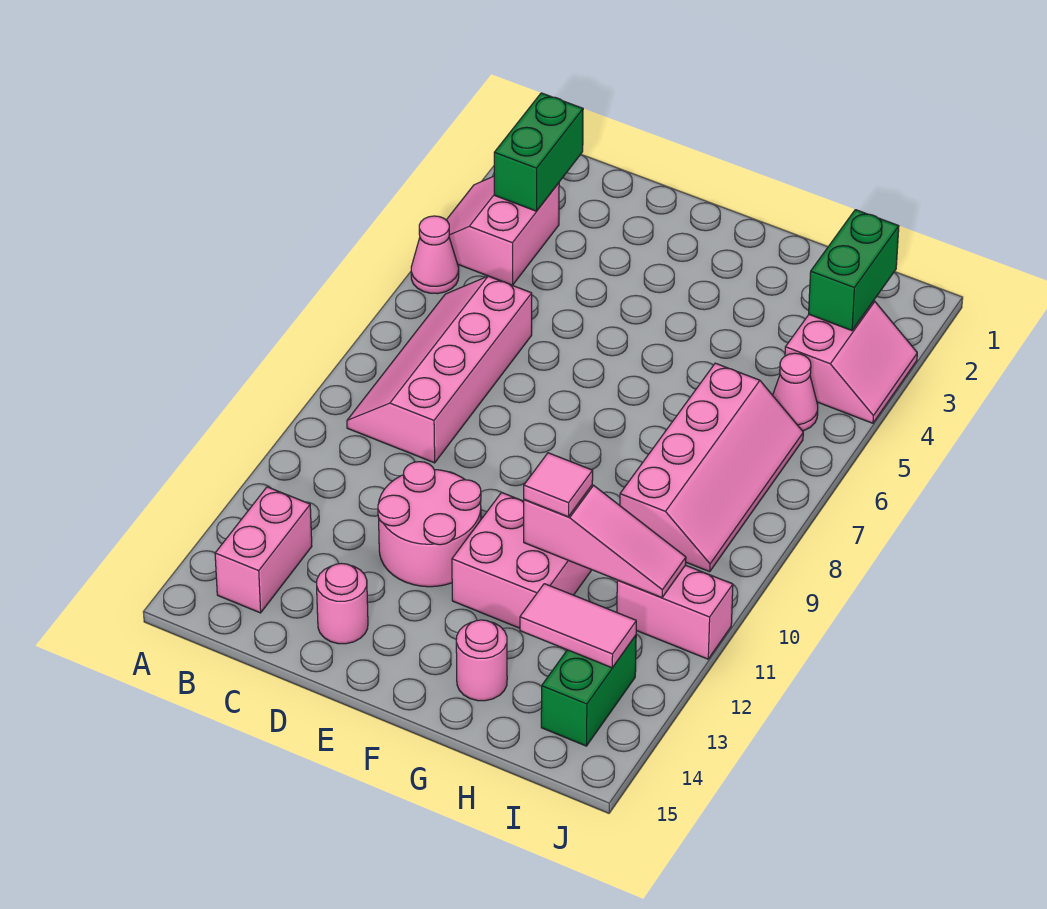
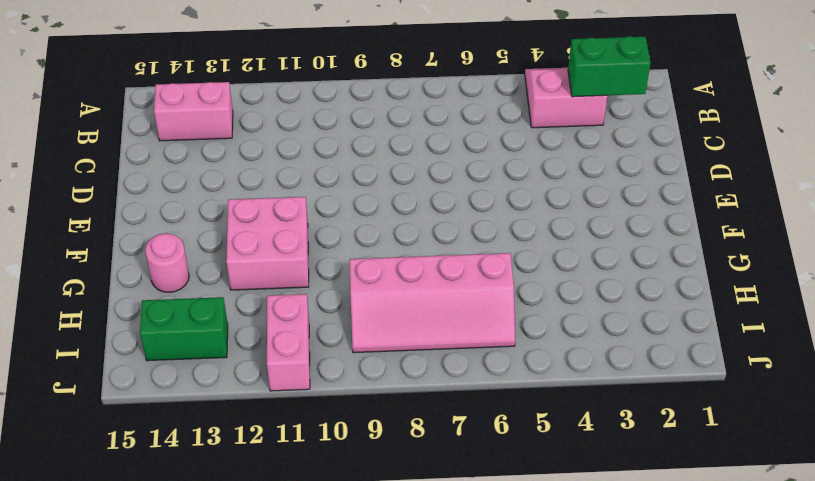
none -> pink cone A5 level 1
none -> pink slope B6:C9 level 1 top C
none -> pink round brick D11:E12 level 1

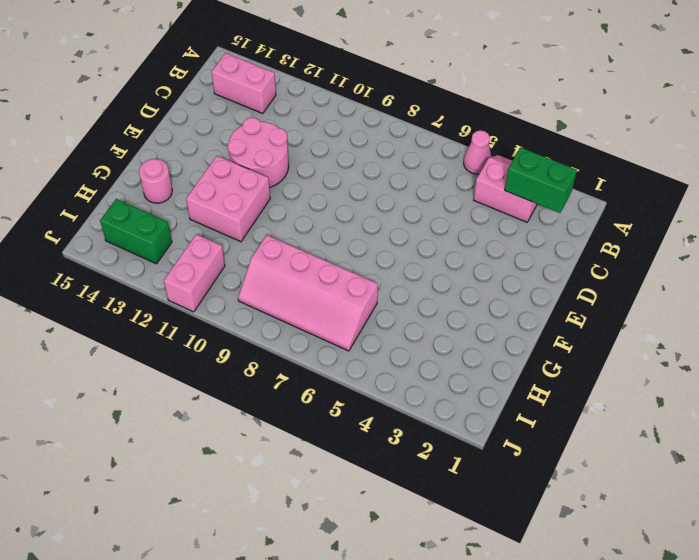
none -> pink slope B6:C9 level 1 top C
none -> pink round brick D14 level 1
none -> pink slope I3:J4 level 1 top I

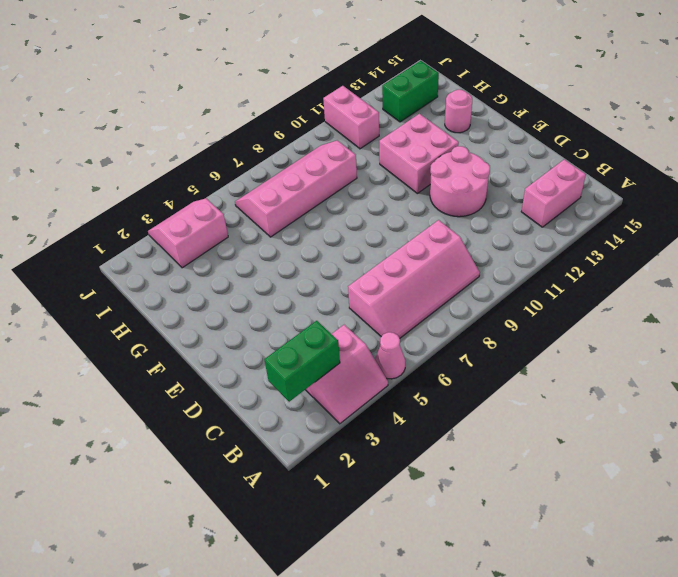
none -> pink round brick D14 level 1
none -> pink cone I5 level 1
none -> pink slope G11:I11 level 2 top G

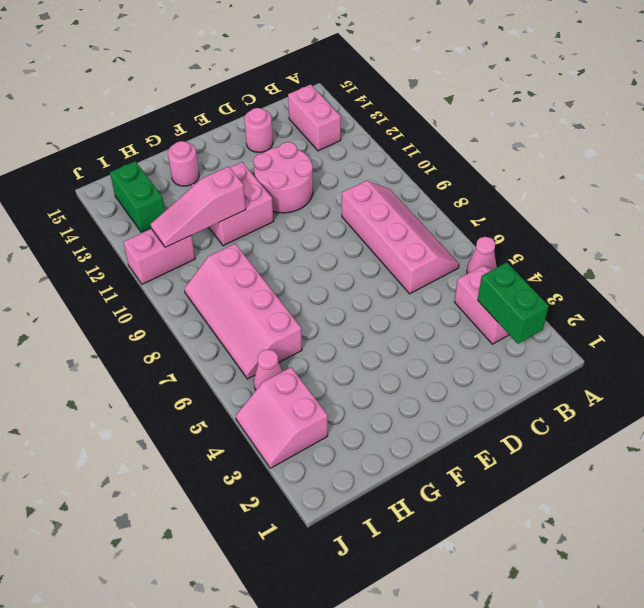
none -> pink tile H13:I13 level 2
none -> green brick I2:I3 level 2
none -> pink tile G11 level 3

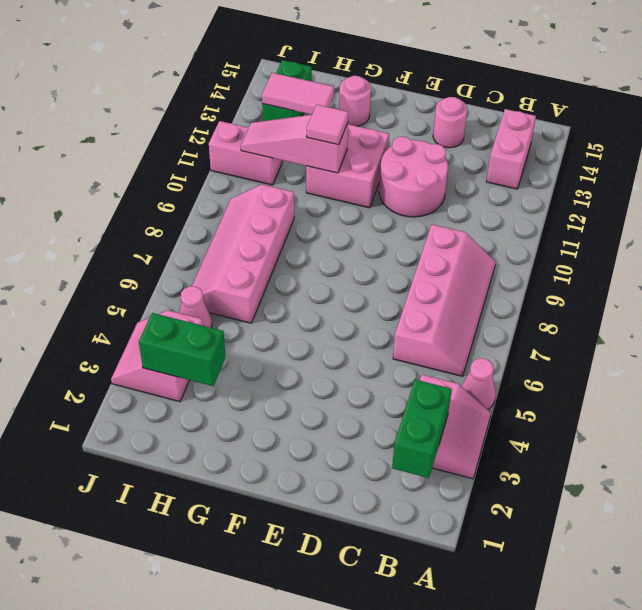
green brick H3:I3 level 2 -> green brick I2:I3 level 2

